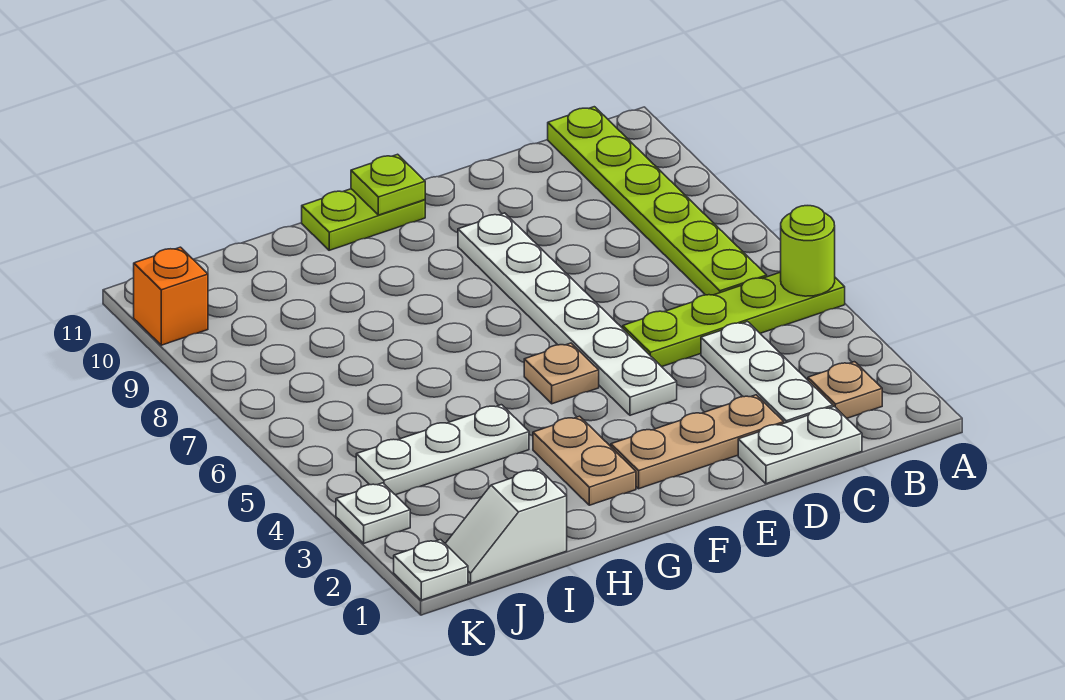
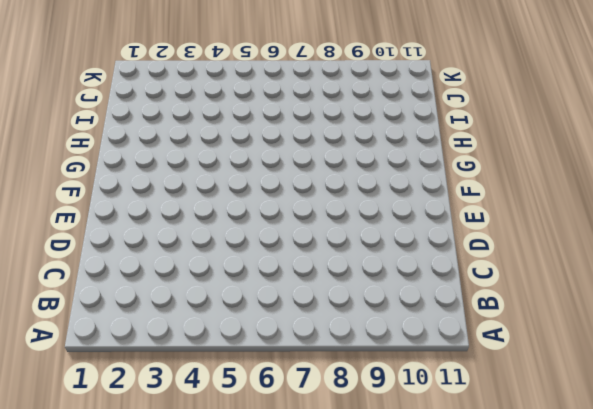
none -> lime plate A5:D5 level 1
none -> tan plate B2 level 1
none -> lime plate B6:B11 level 1

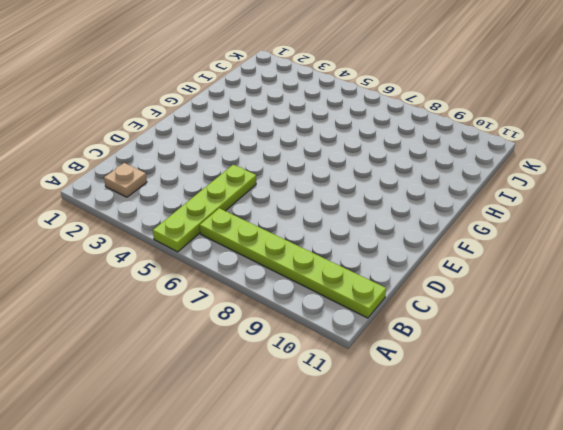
none -> white plate C1:D1 level 1
none -> white plate C2:C4 level 1
none -> tan plate D2:F2 level 1

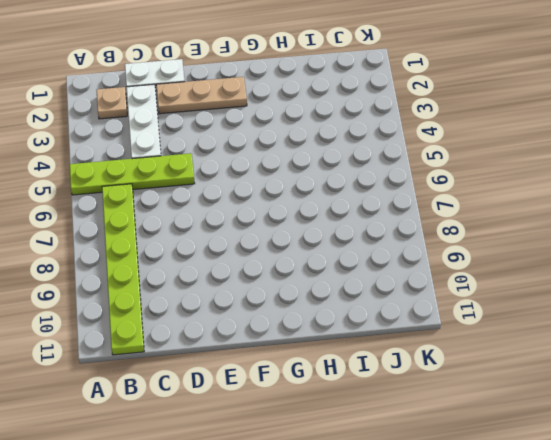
none -> white plate E4:E9 level 1
none -> tan plate F5 level 1
none -> lime plate F11:G11 level 1

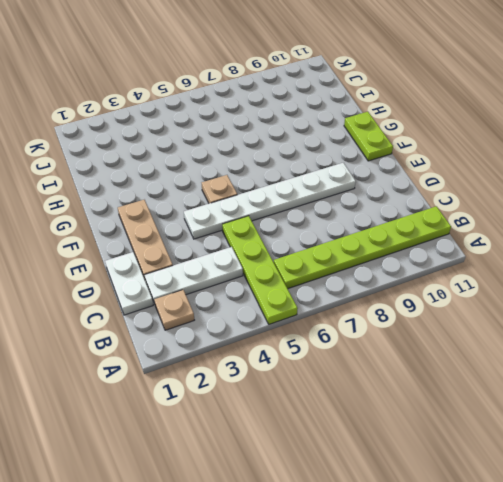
none -> tan plate G2:G3 level 1
none -> white plate H4:J4 level 1
none -> white slope I1:J1 level 1 top I

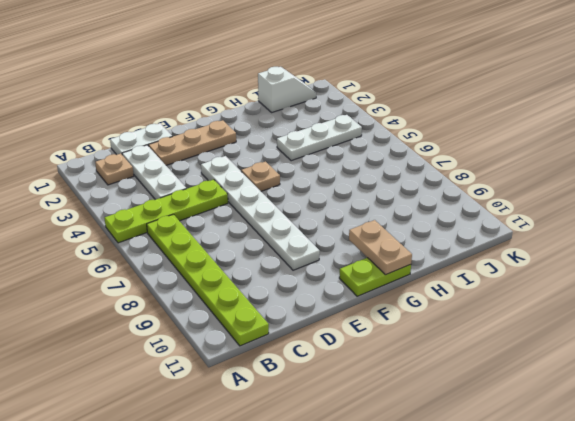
tan plate G10:G11 level 2 -> tan plate G2:G3 level 1
none -> white plate K1 level 1
none -> white plate K3 level 1
none -> orange brick K10 level 1

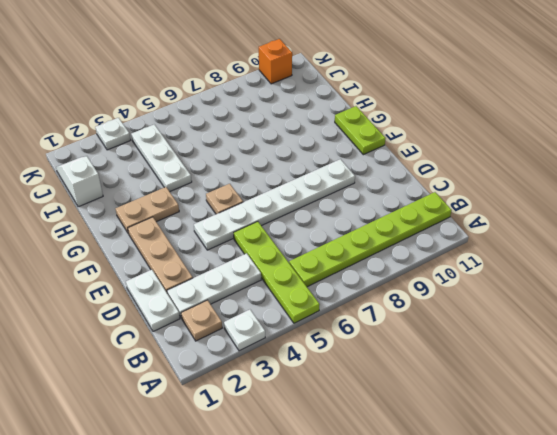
white plate A3 level 1 -> white plate K1 level 1
none -> lime round brick A5 level 2
none -> lime plate F11 level 2

